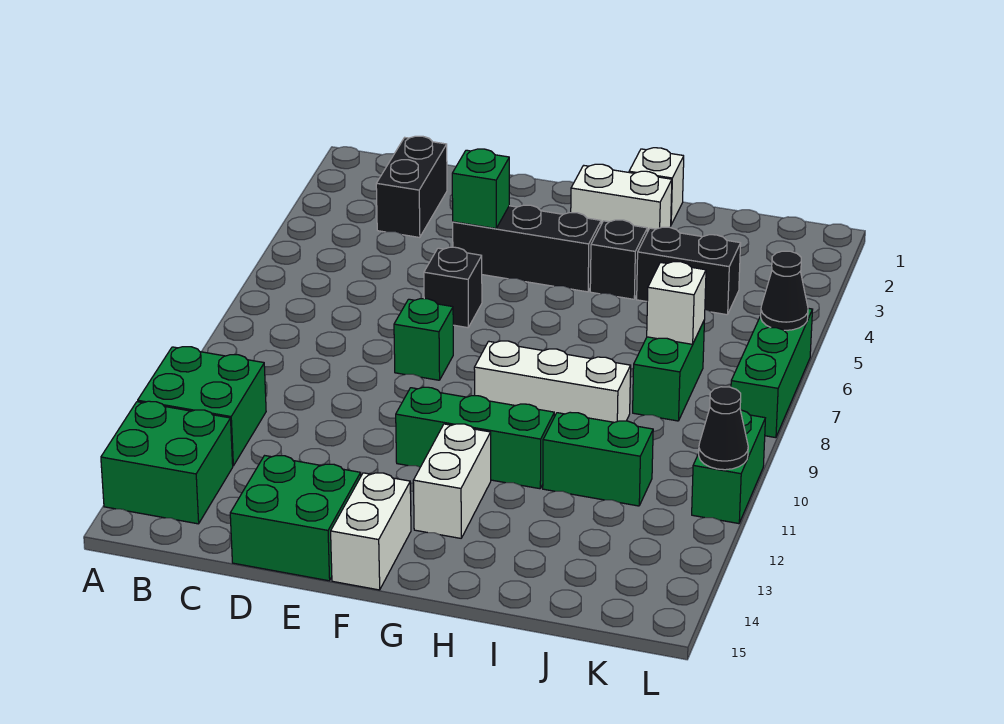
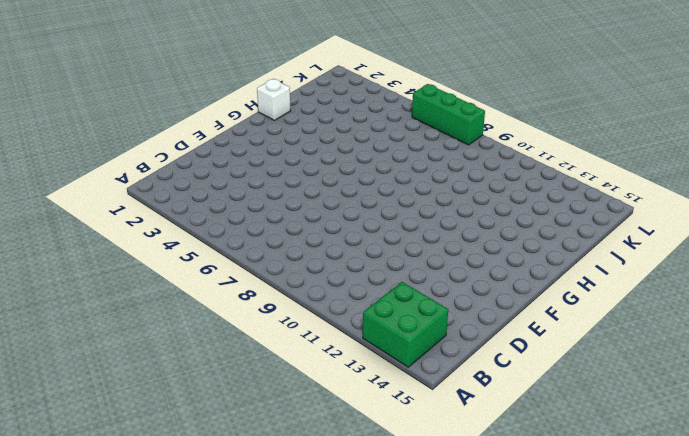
none -> green brick A11:B12 level 1
none -> black brick C2:C3 level 1
none -> green brick D14:E15 level 1

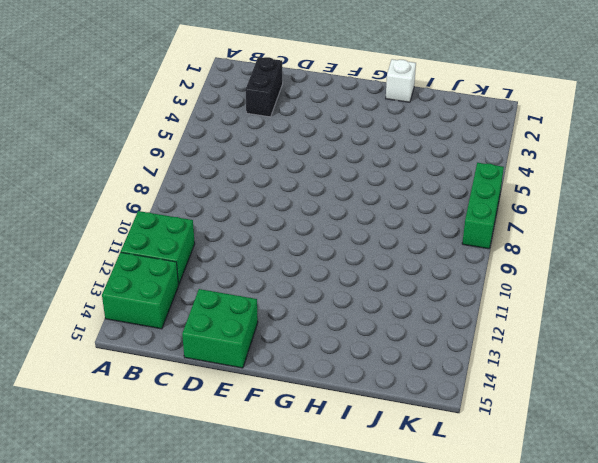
none -> black brick E4:G4 level 1
none -> black brick E6 level 1
none -> green brick E8 level 1

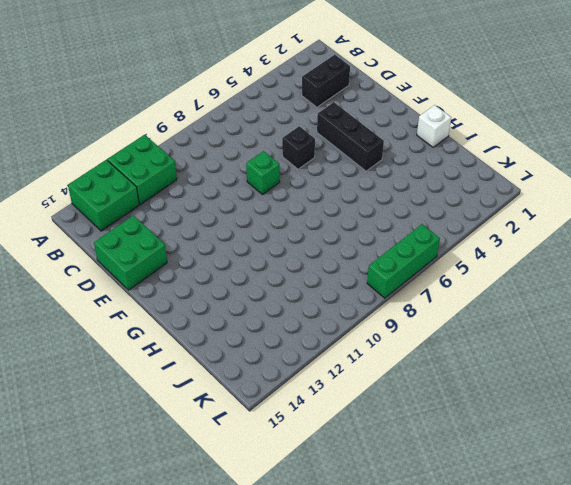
none -> green brick F11:H11 level 1
none -> white brick F14:F15 level 1
none -> white brick G2:H2 level 1

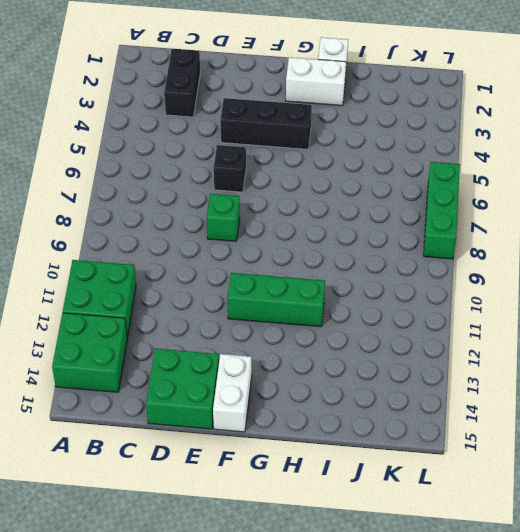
none -> white brick G9:I9 level 1
none -> white brick G12:G13 level 1
none -> black brick H4 level 1

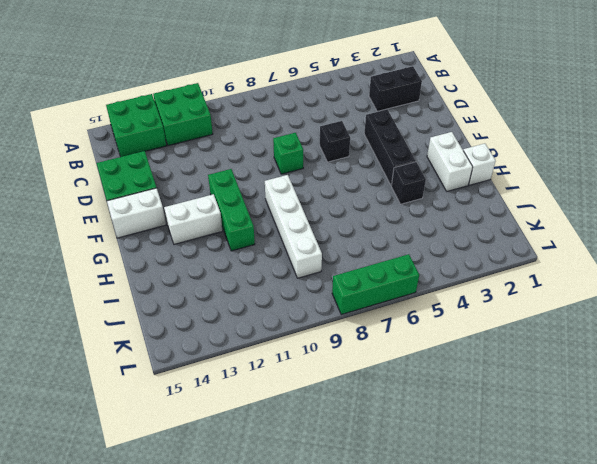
white brick G9:J9 level 1 -> white brick G9:I9 level 1
none -> black brick I4:J4 level 1
none -> green brick I11:J11 level 1
none -> green brick J7:J8 level 1

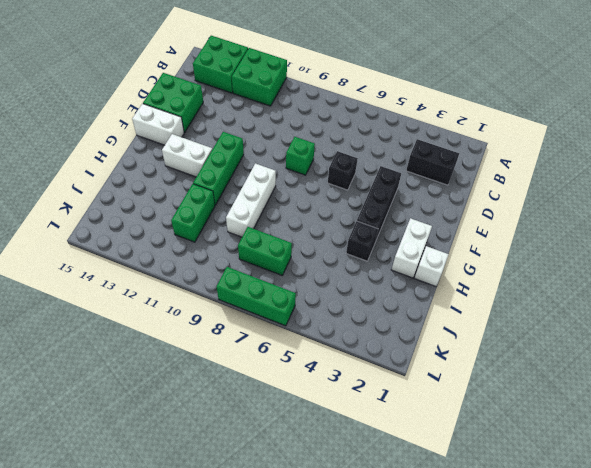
none -> black brick I4:J4 level 1
none -> green brick L10:L11 level 1
none -> green brick E4 level 2

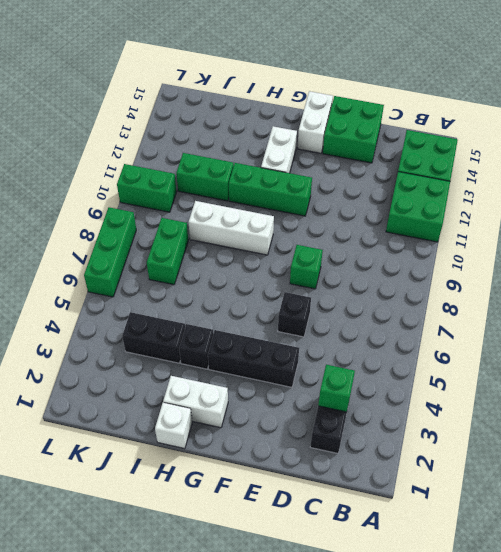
green brick C3 level 2 -> green brick E4 level 2
green brick K10:L10 level 1 -> green brick L10:L11 level 1
none -> white brick J7 level 2
none -> black cone L6 level 2
none -> black cone L11 level 2

